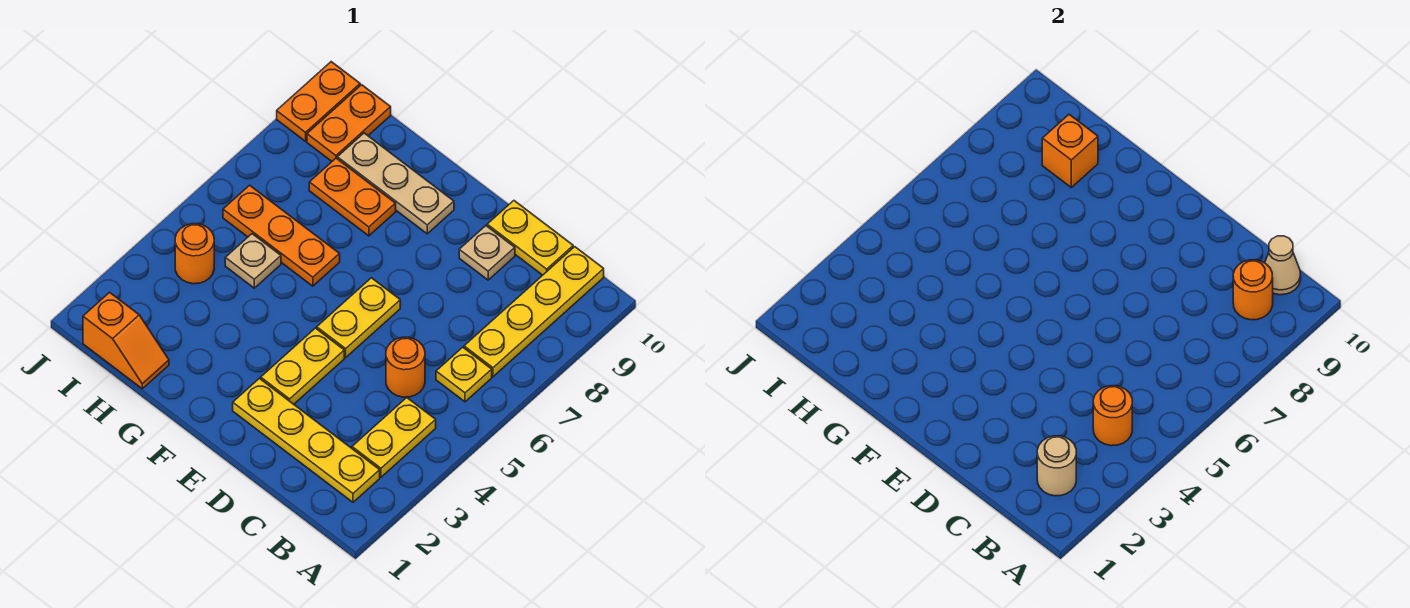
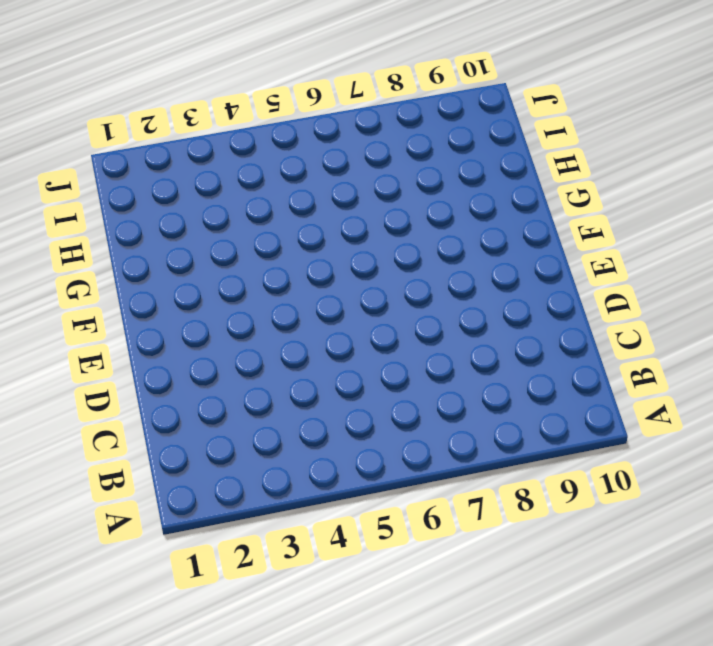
none -> yellow plate B2:E2 level 1
none -> yellow plate B3:B4 level 1
none -> yellow plate B6 level 1

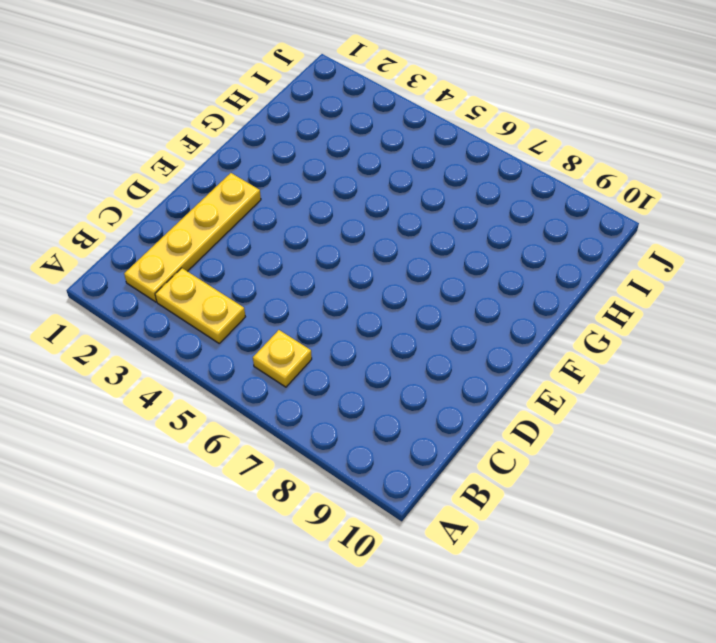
none -> yellow plate B7:B10 level 1
none -> orange round brick C5 level 1
none -> yellow plate C10:D10 level 1

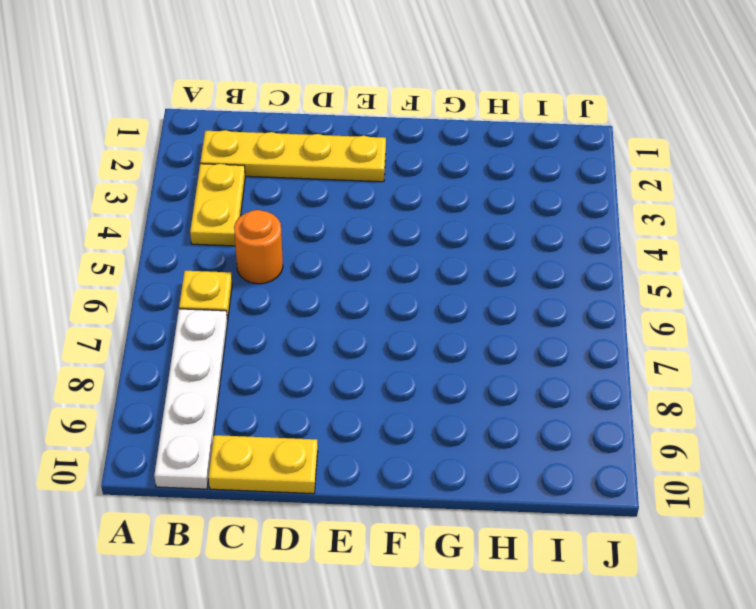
white plate B7:B10 level 1 -> yellow plate B7:B10 level 1
none -> tan plate D9 level 1
none -> yellow plate E3:E4 level 1
none -> yellow plate E5:E6 level 1

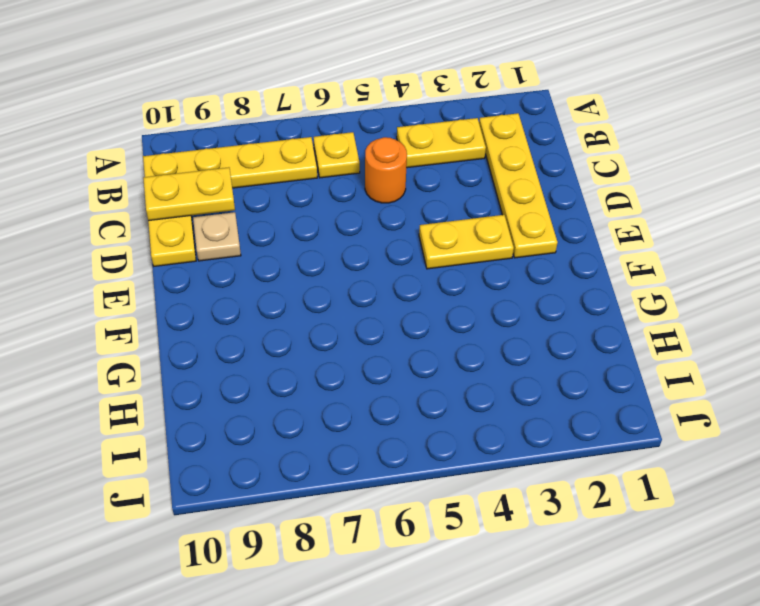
yellow plate C9:C10 level 2 -> yellow plate E5:E6 level 1
none -> tan plate F9:H9 level 1
none -> orange plate G6:I6 level 1
none -> orange plate G8:H8 level 1

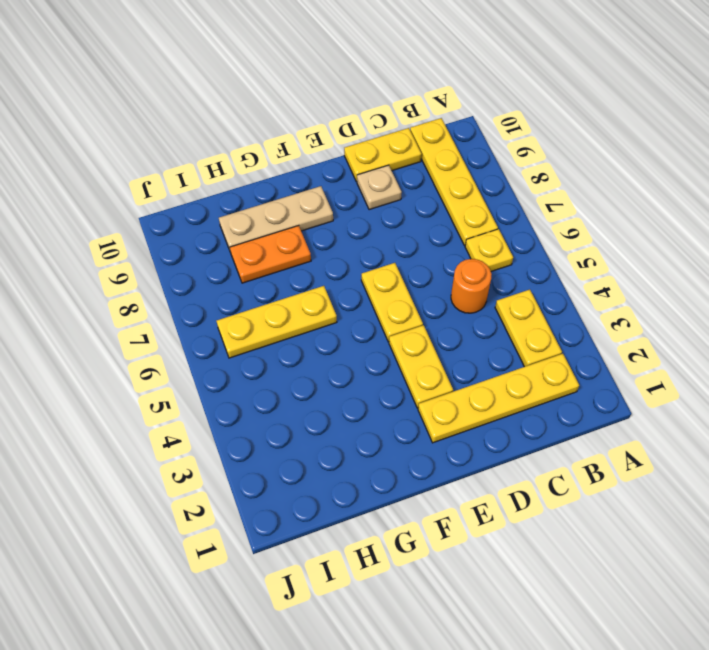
yellow plate G6:I6 level 1 -> orange plate G6:I6 level 1
none -> orange slope H1:I1 level 1 top I
none -> tan plate H5 level 1
none -> orange round brick I4 level 1

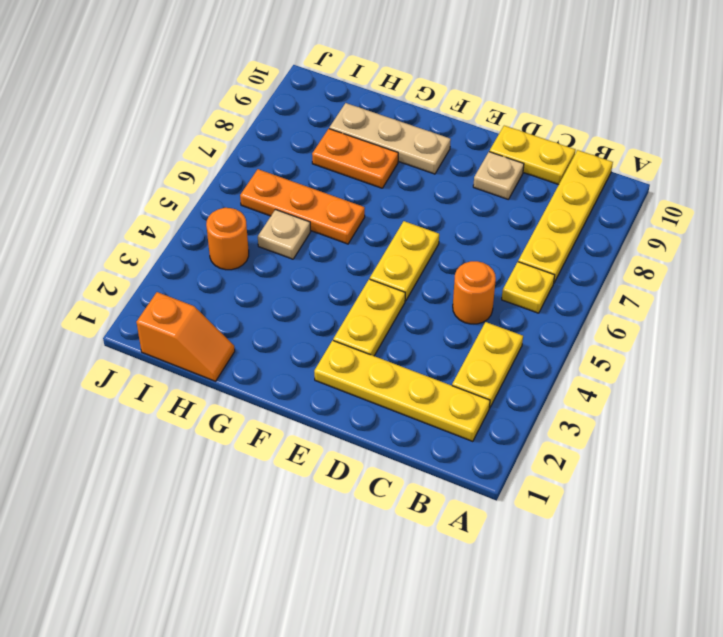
none -> orange plate I9:I10 level 1
none -> orange plate J9:J10 level 1
none -> tan round brick B2 level 2

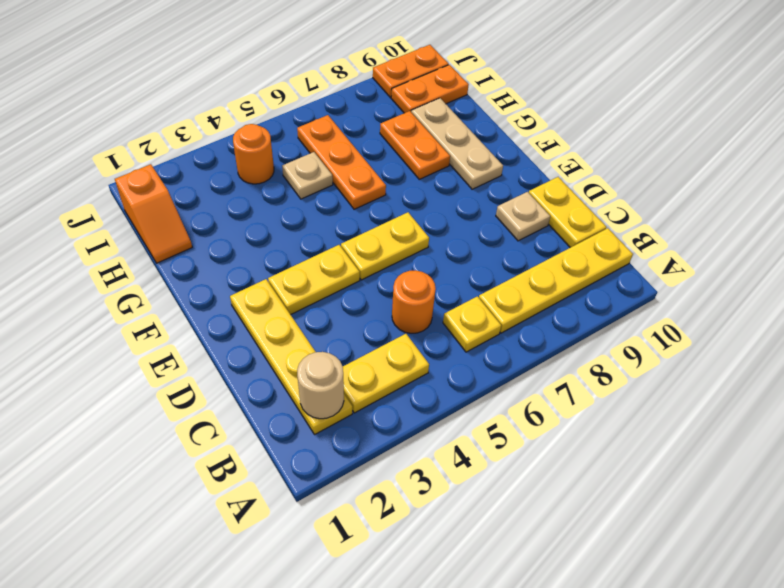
none -> orange round brick B4 level 2
none -> orange round brick B9 level 2
none -> tan cone B10 level 2

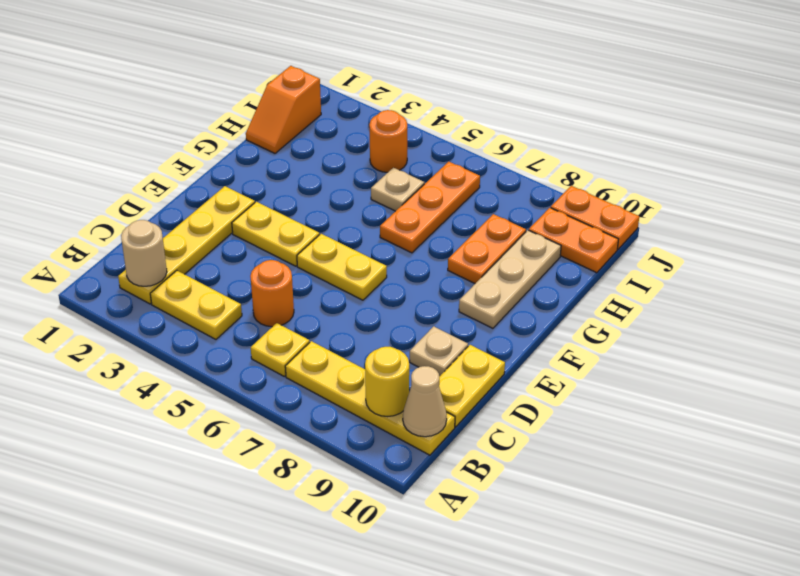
yellow round brick B9 level 2 -> orange round brick B9 level 2
none -> orange round brick B4 level 2
none -> orange brick H9 level 2

